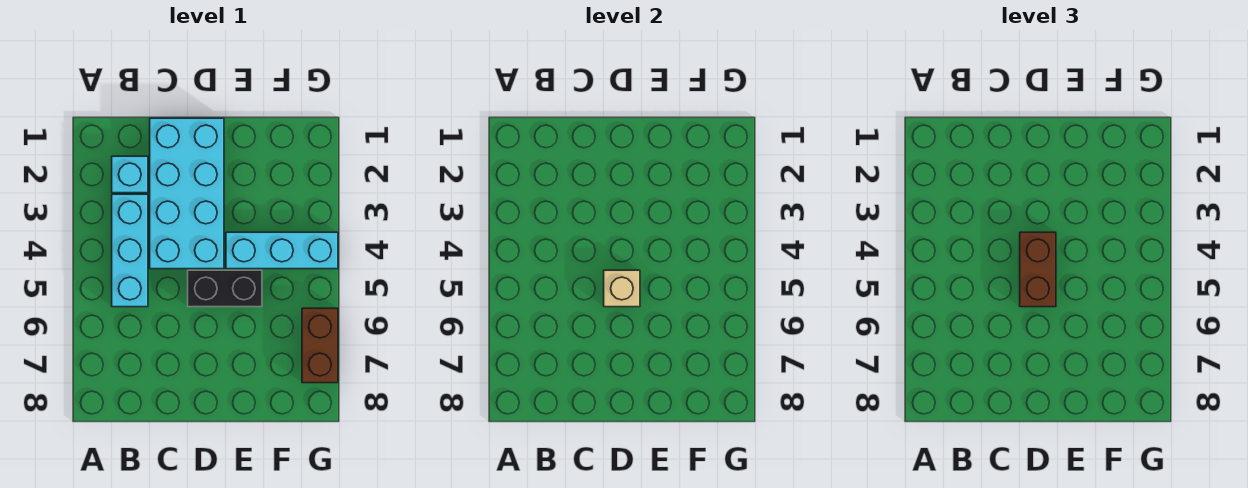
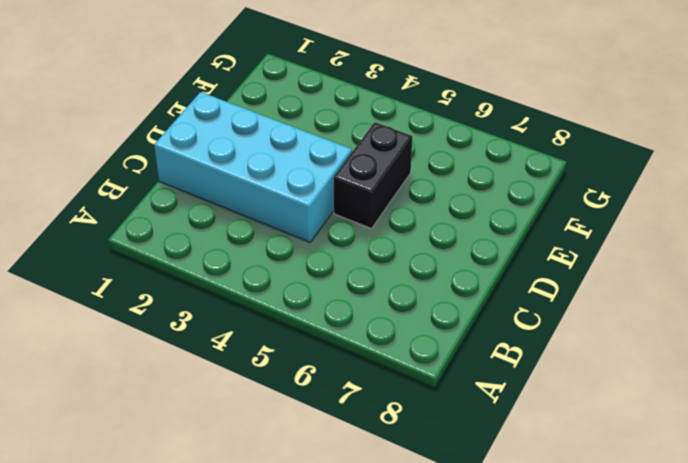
none -> cyan brick B2 level 1
none -> cyan brick B3:B5 level 1

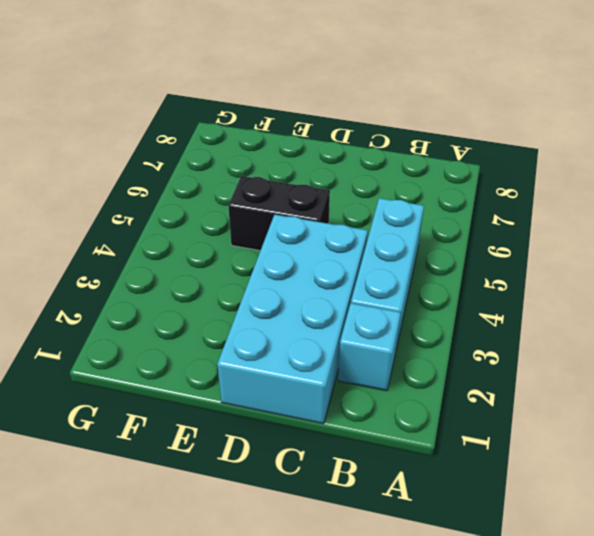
none -> cyan brick E4:G4 level 1
none -> brown brick G6:G7 level 1

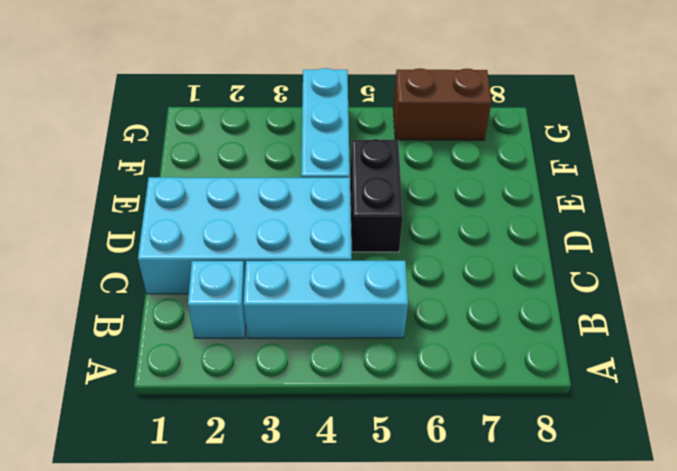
none -> tan brick D5 level 2
none -> brown brick D4:D5 level 3

